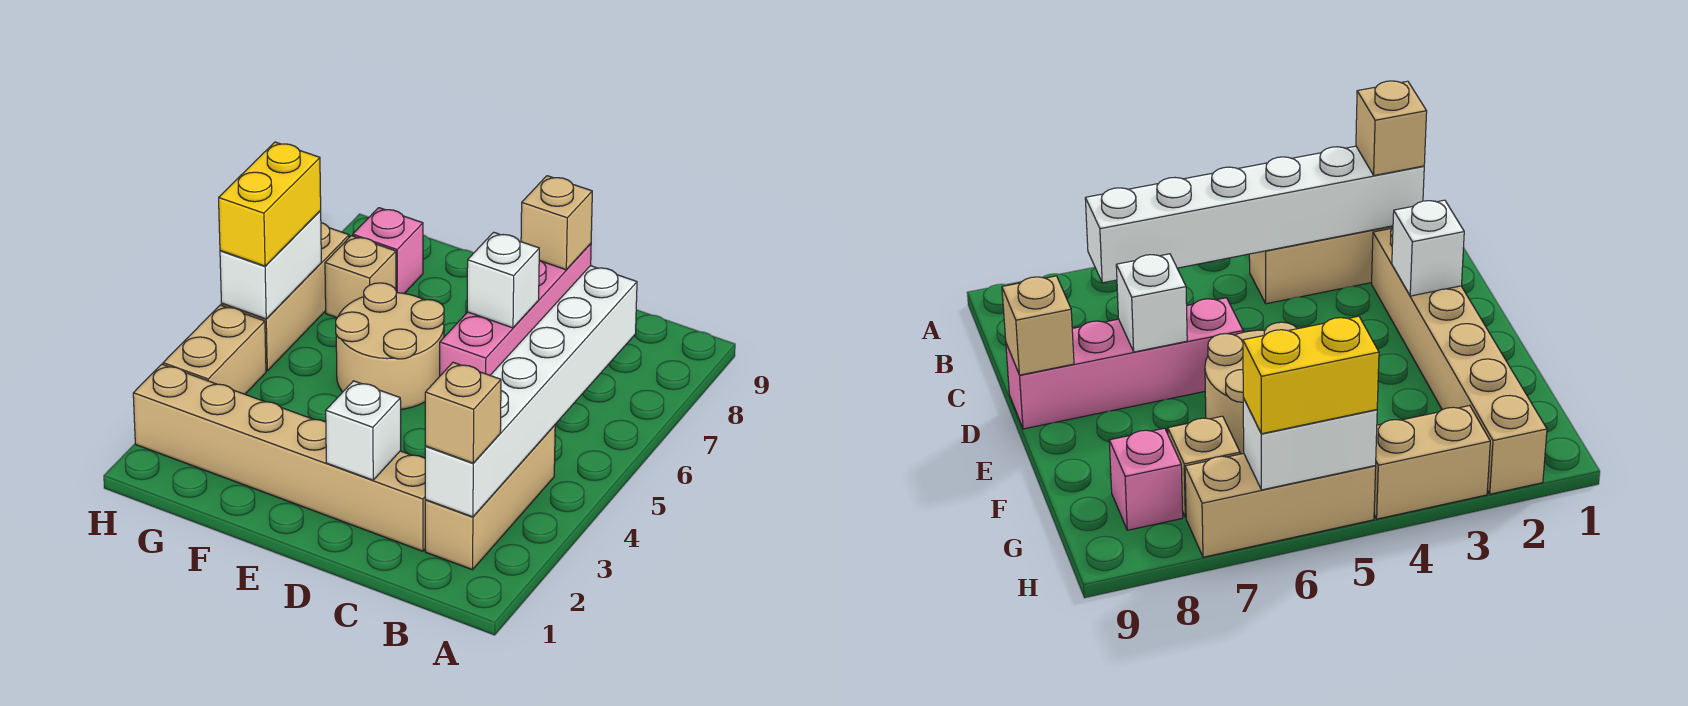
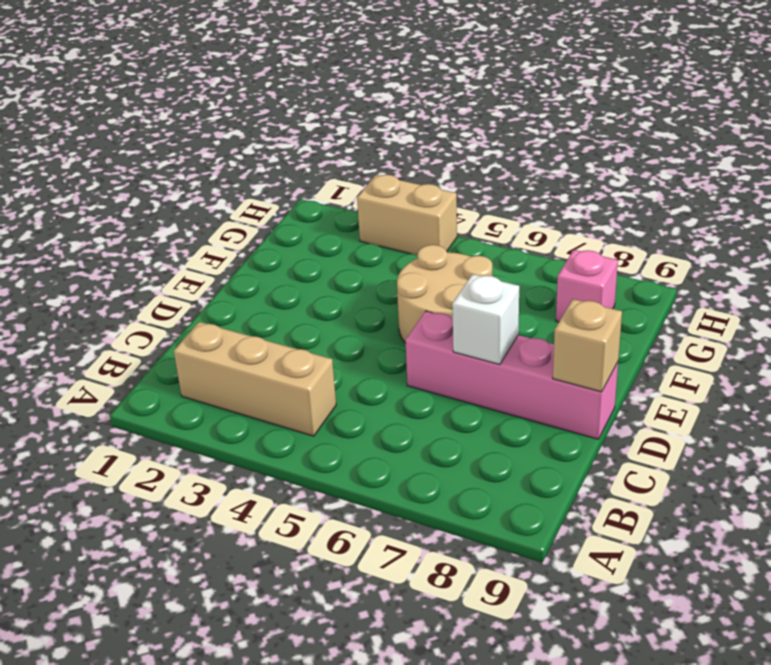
none -> tan brick C2:H2 level 1
none -> tan brick G7 level 1
none -> tan brick H5:H7 level 1

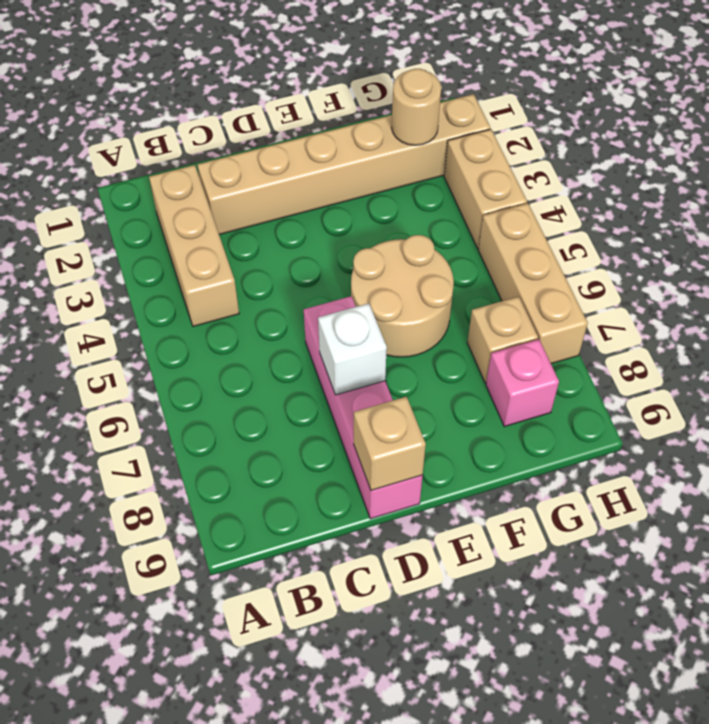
tan round brick G2 level 2 -> none
none -> white brick B2:B7 level 2
none -> white brick D2 level 2
none -> white brick H5:H6 level 2

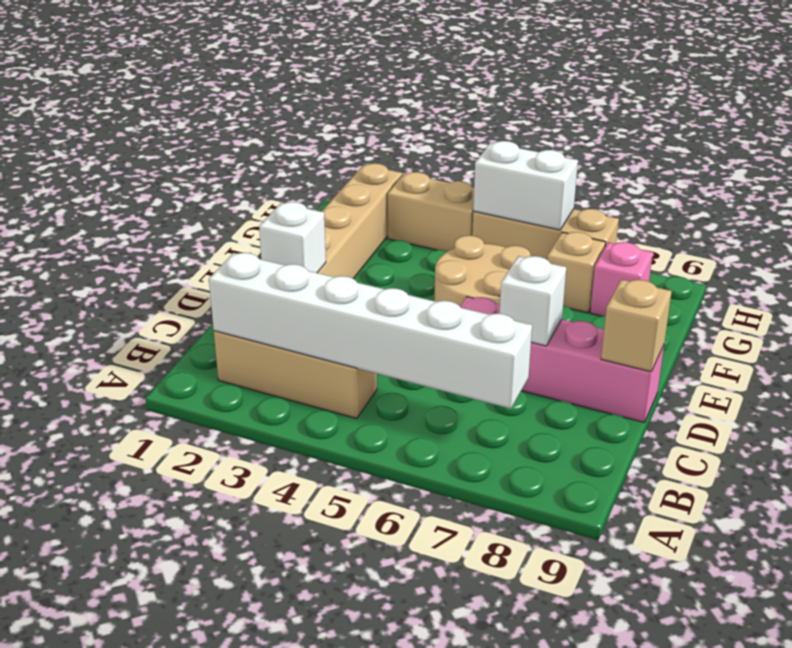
none -> tan brick B2 level 3
none -> yellow brick H5:H6 level 3

